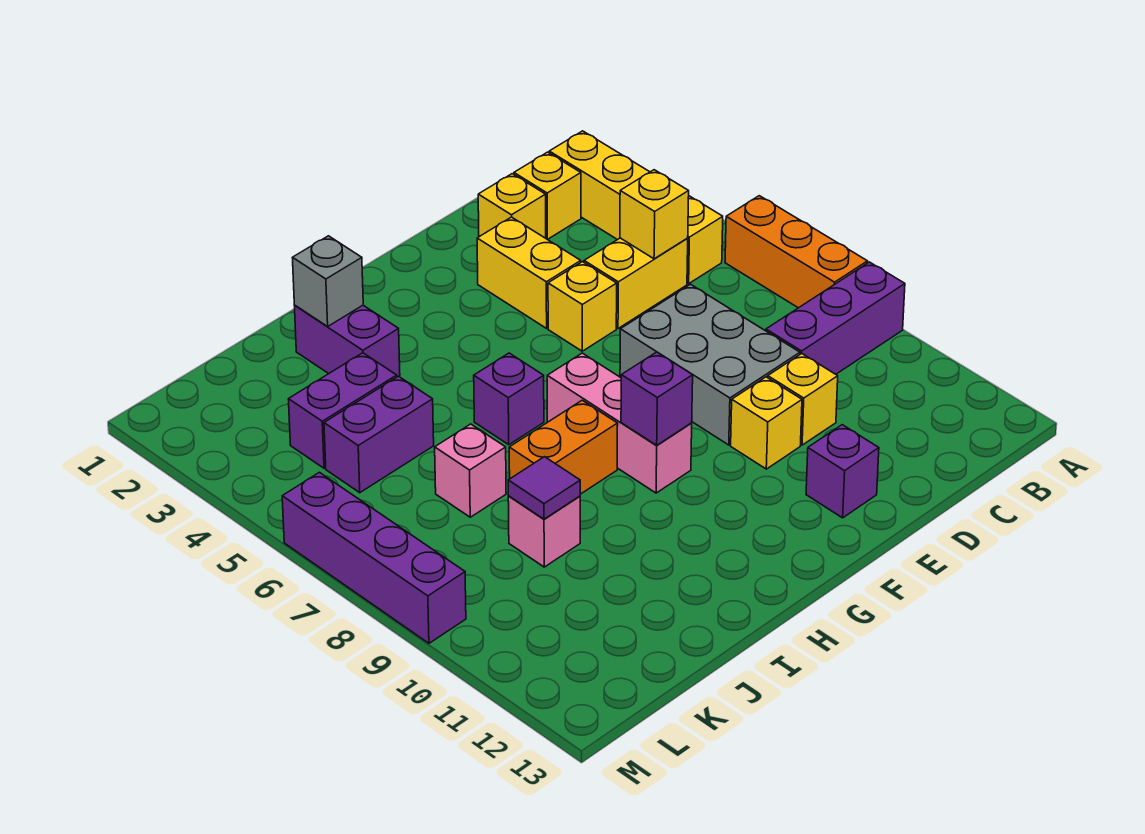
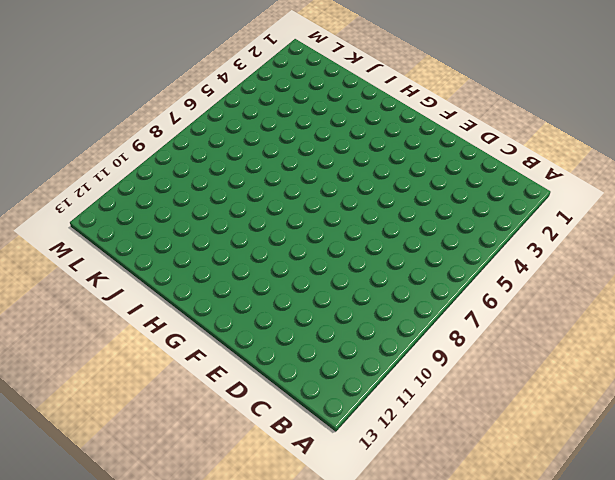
none -> orange brick A6:A8 level 1
none -> purple brick A9:C9 level 1
none -> yellow brick B2:B5 level 1

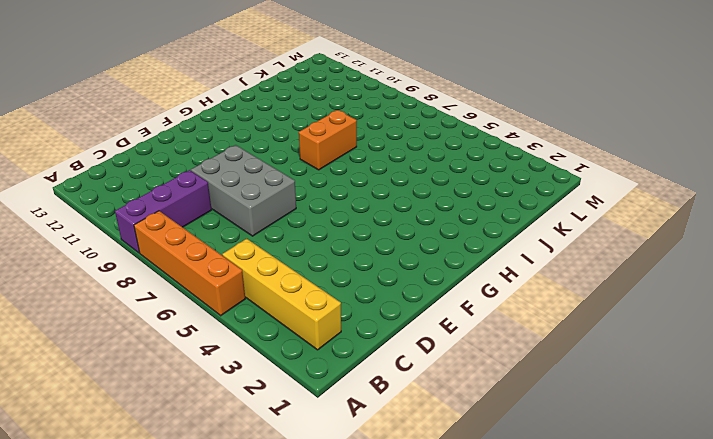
orange brick A5:A8 level 1 -> orange brick A6:A8 level 1
none -> yellow brick C2 level 1
none -> yellow brick C5:D5 level 1
none -> yellow brick D2 level 1

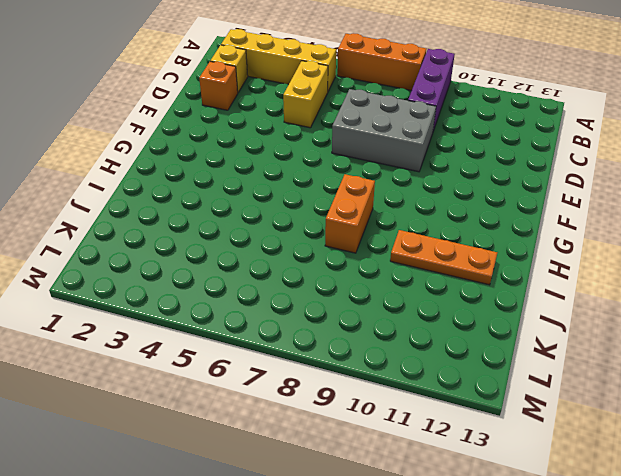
orange brick D2 level 1 -> yellow brick D2 level 1
orange plate I10:I12 level 1 -> none
none -> yellow brick D10 level 1
none -> yellow brick E3:E4 level 1
none -> yellow brick E5 level 1

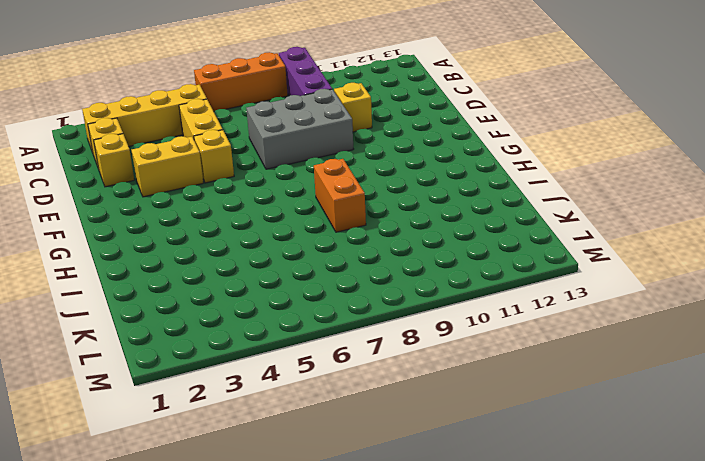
none -> yellow brick E10 level 1
none -> purple brick E12 level 1
none -> pink brick G7:G9 level 1

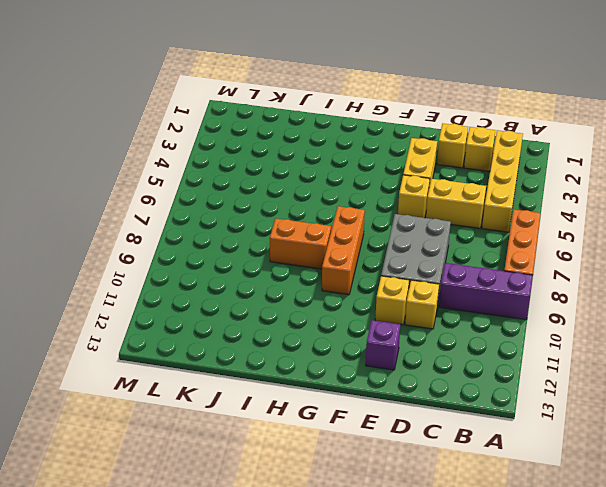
orange brick G7:G9 level 1 -> pink brick G7:G9 level 1
none -> purple brick H6 level 1
none -> purple brick I2:I3 level 1
none -> purple brick J4:K4 level 1

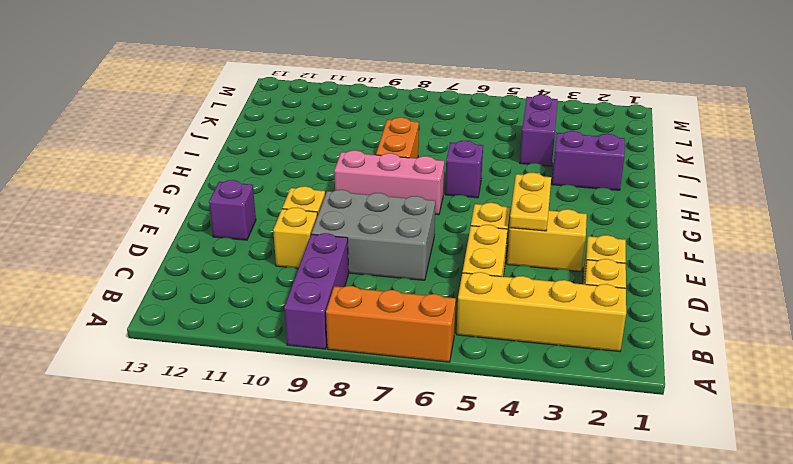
yellow plate E4:F4 level 2 -> none
none -> purple brick J5:K5 level 1
none -> pink brick J7 level 1
none -> pink brick J9 level 1

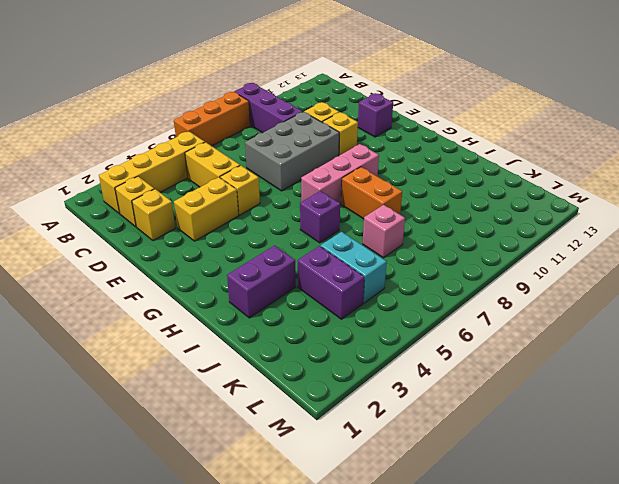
cyan brick J5:K5 level 1 -> purple brick J5:K5 level 1
none -> pink brick J9 level 1
none -> purple brick M6:M9 level 1
none -> yellow brick C5 level 2

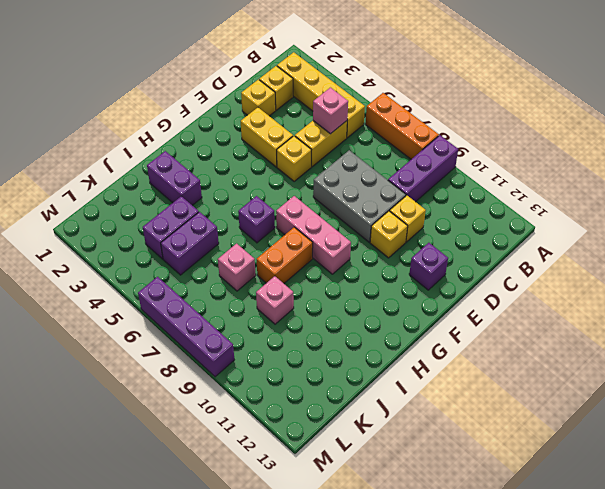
pink brick C5 level 2 -> yellow brick C5 level 2
none -> purple brick G9 level 2
none -> grey brick I2 level 2
none -> purple tile J9 level 2

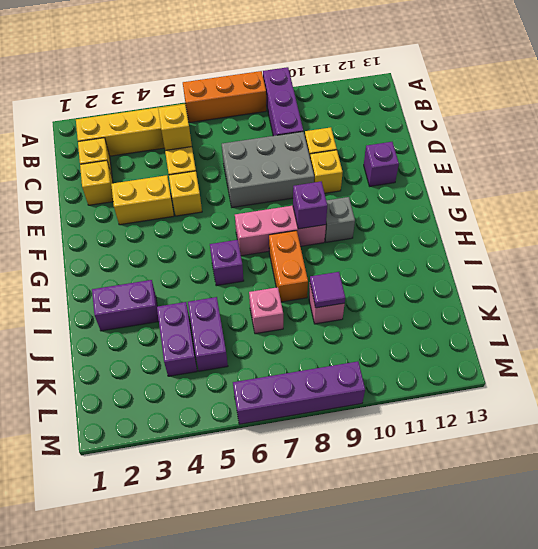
grey brick G10 level 1 -> grey brick I2 level 2

